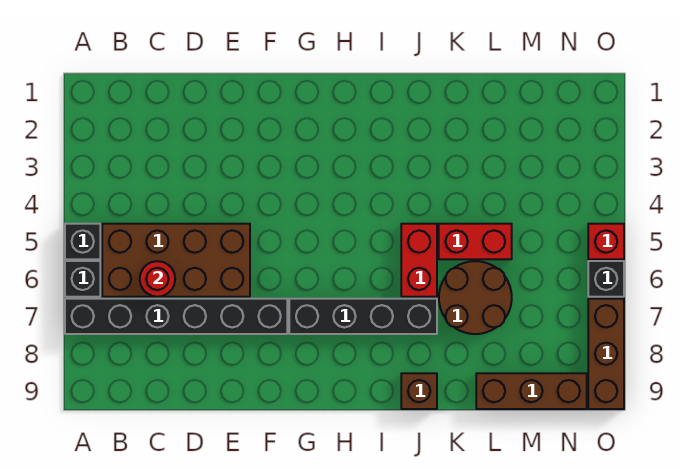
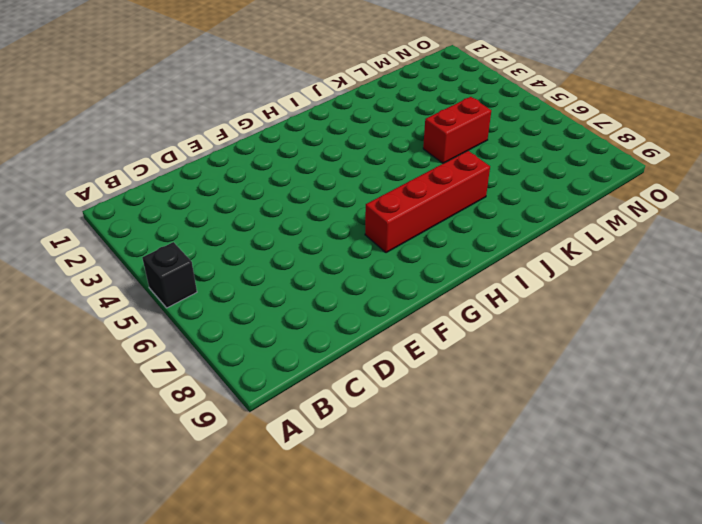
red brick G7:J7 level 1 -> black brick G7:J7 level 1
none -> black brick A6 level 1
none -> black brick A7:F7 level 1
none -> brown brick B5:E6 level 1

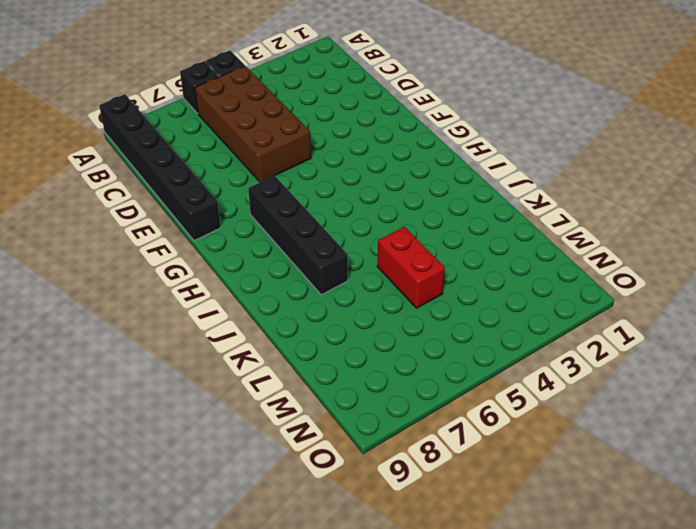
black brick A9:F9 level 1 -> black brick A7:F7 level 1
none -> red brick J5:J6 level 1
none -> brown brick J9 level 1
none -> brown round brick K6:L7 level 1

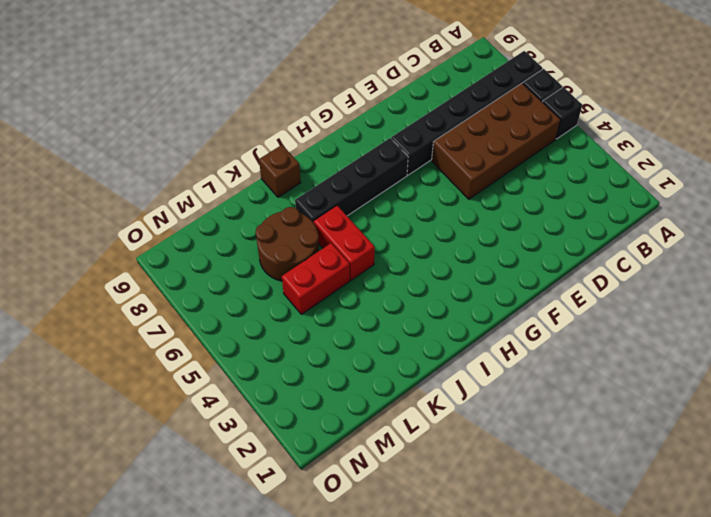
none -> brown brick L9:N9 level 1
none -> red brick O5 level 1
none -> black brick O6 level 1

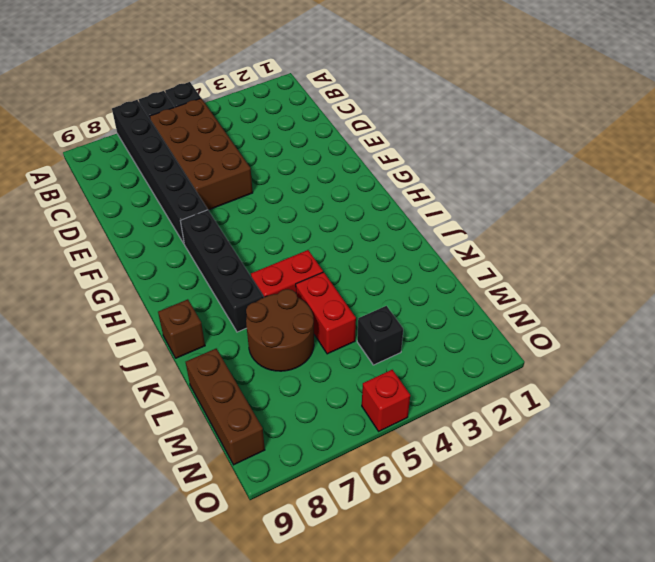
black brick M4 level 1 -> black brick O6 level 1
none -> brown brick O7:O9 level 1
none -> red round brick C6 level 2

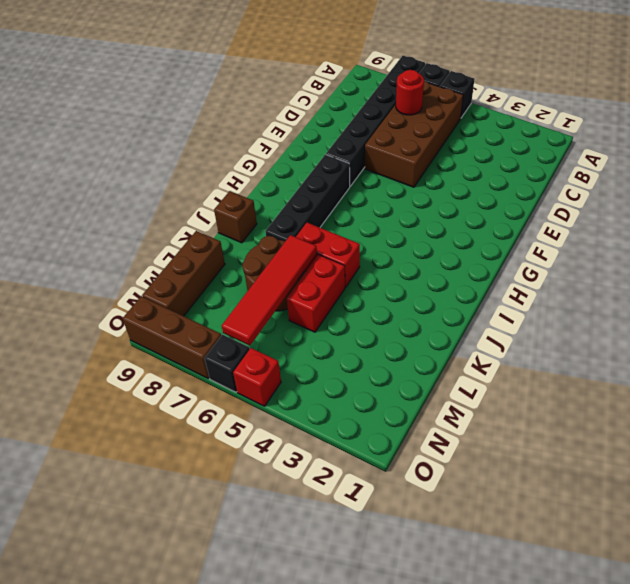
red tile K6:N6 level 2 -> none

